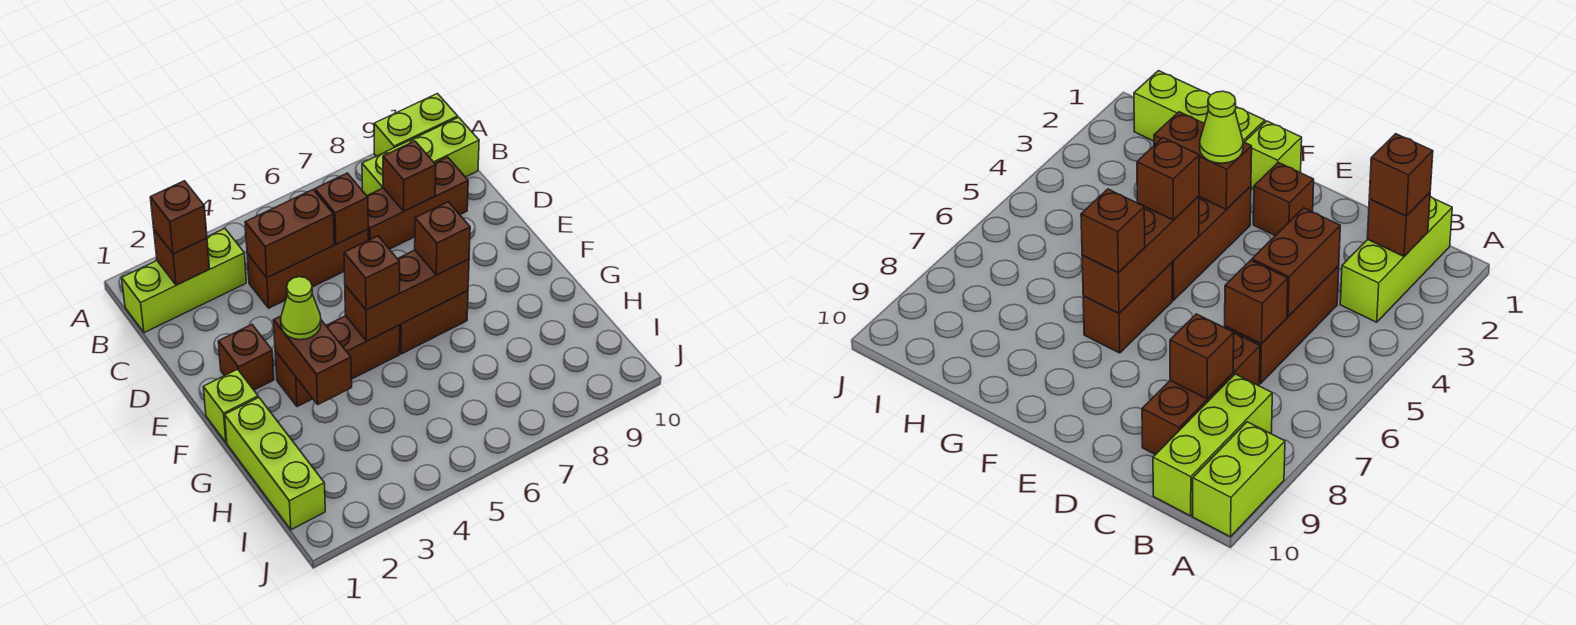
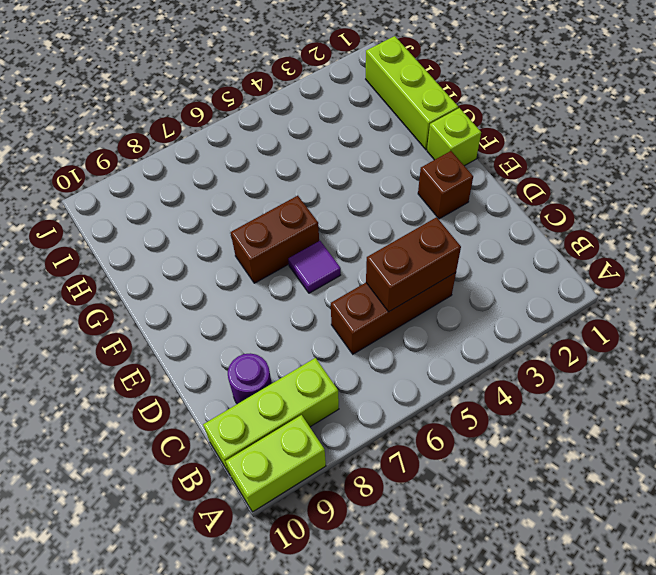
purple round brick C9 level 1 -> brown brick C7:C9 level 1
purple tile E6 level 1 -> none
none -> lime brick B1:B3 level 1
none -> brown brick F3:F5 level 1
none -> brown brick B2 level 2

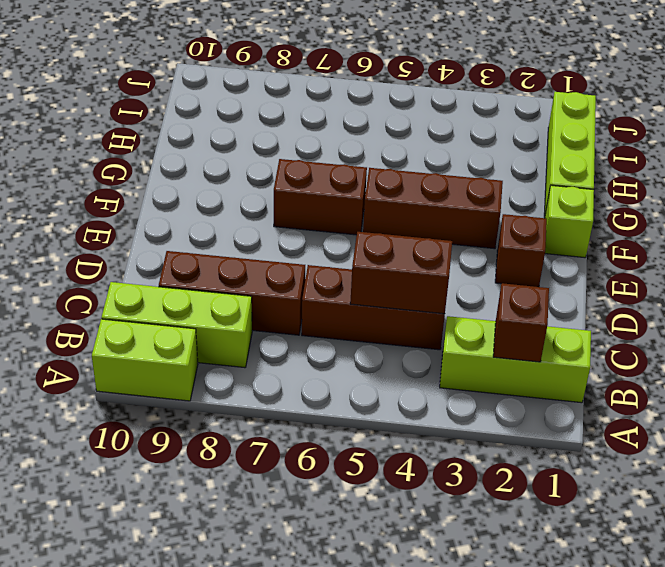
none -> brown brick C6 level 2
none -> brown brick C8 level 2
none -> brown brick F3:G3 level 2

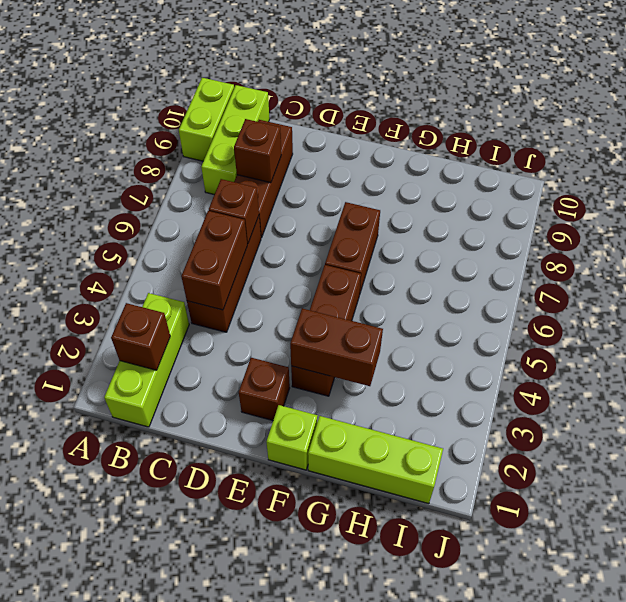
none -> brown brick F5:F7 level 2
none -> brown brick B2 level 3
none -> lime cone F3 level 3

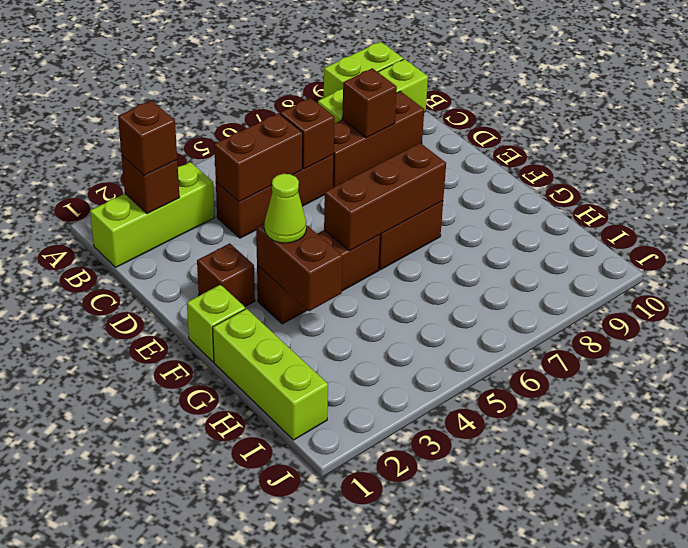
none -> brown brick F5 level 3
none -> brown brick F7 level 3

